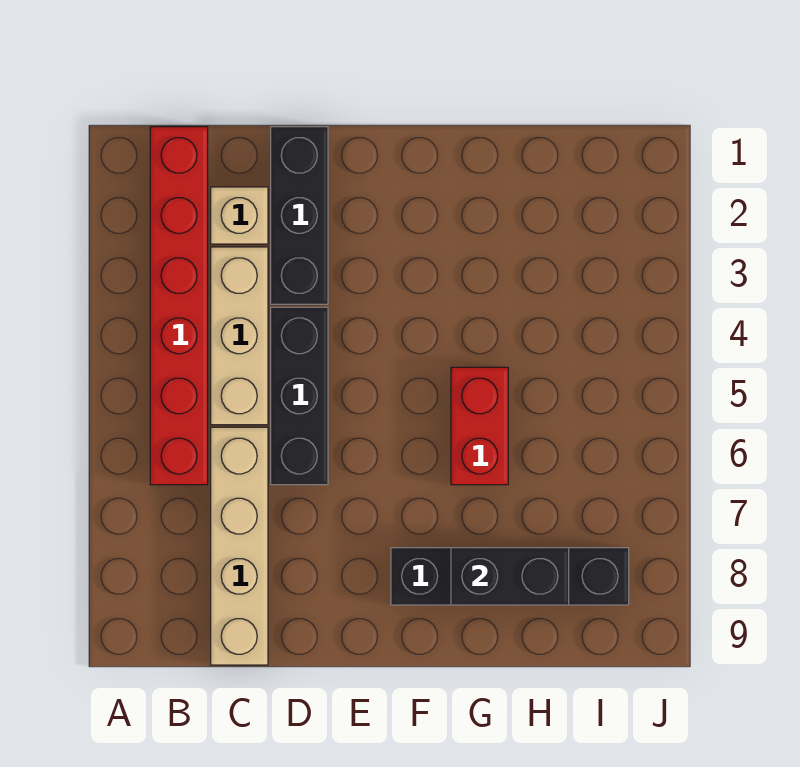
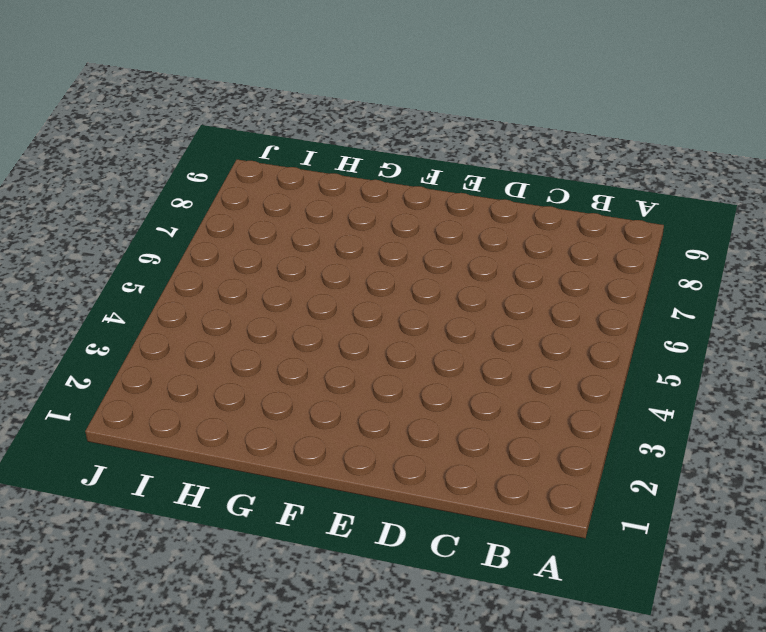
none -> red brick B1:B6 level 1
none -> tan brick C2 level 1

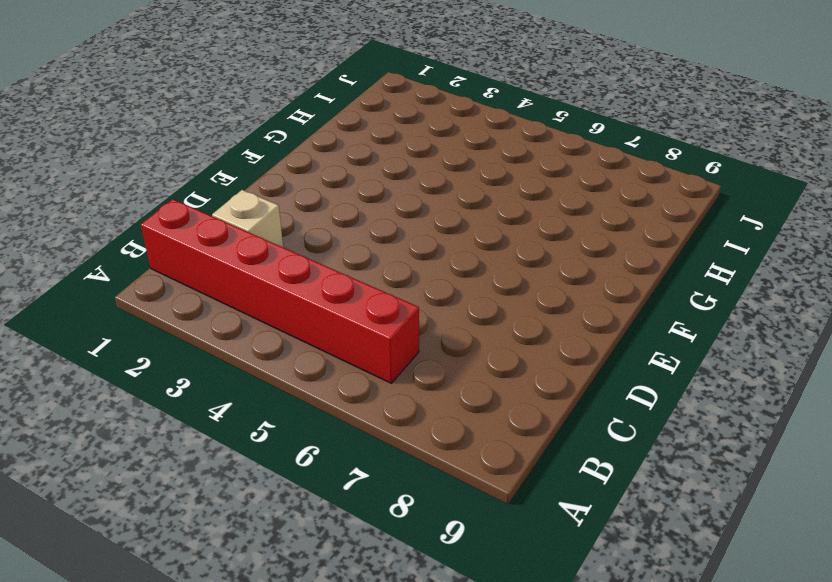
none -> tan brick C3:C5 level 1
none -> tan brick C6:C9 level 1

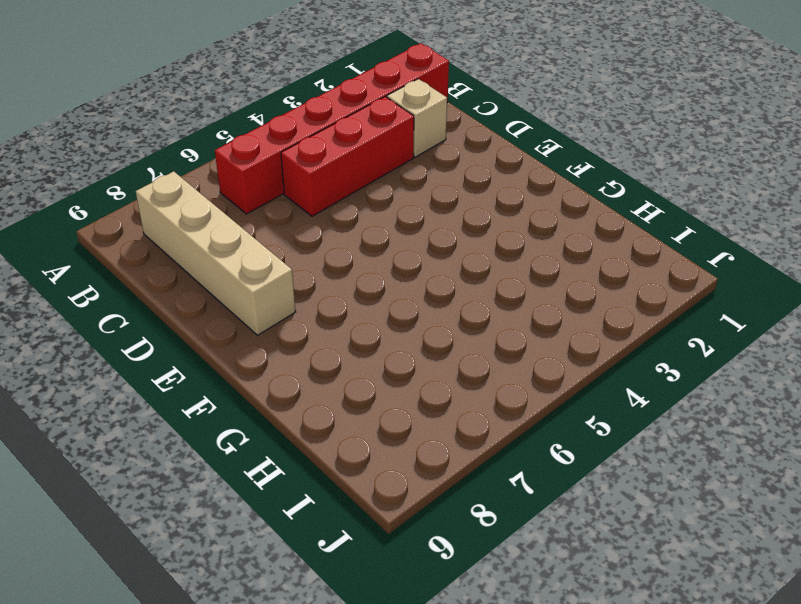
tan brick B8:E8 level 1 -> tan brick C6:C9 level 1
red brick C3:C5 level 1 -> tan brick C3:C5 level 1
none -> black brick D1:D3 level 1
none -> black brick D4:D6 level 1

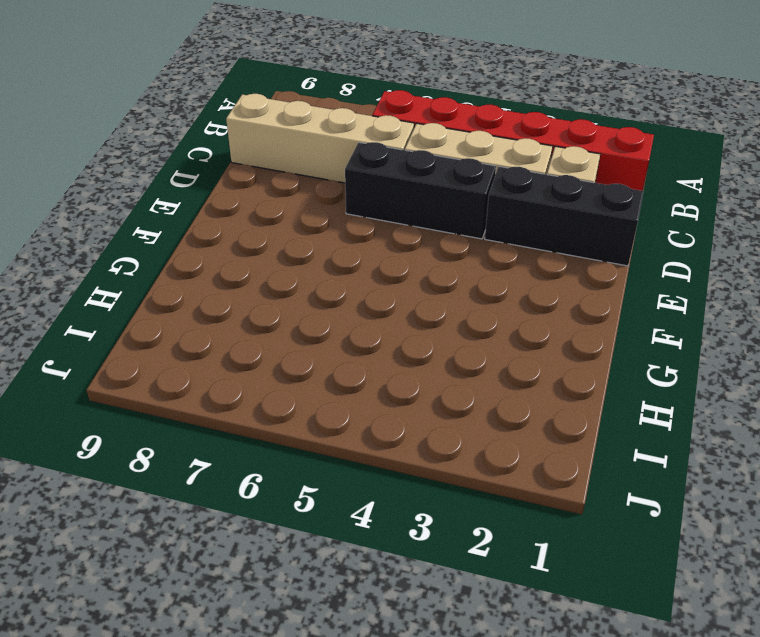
none -> black brick F8:I8 level 1
none -> red brick G5:G6 level 1

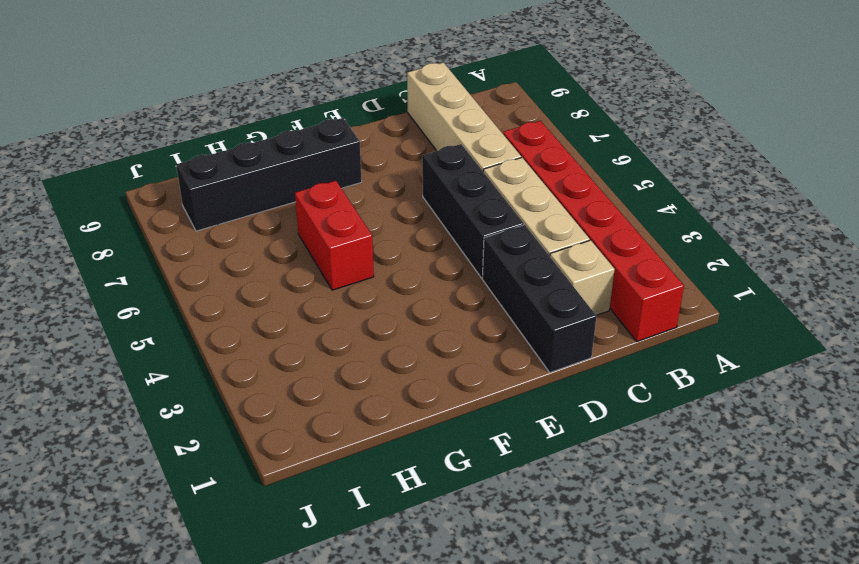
none -> black brick G8:H8 level 2

